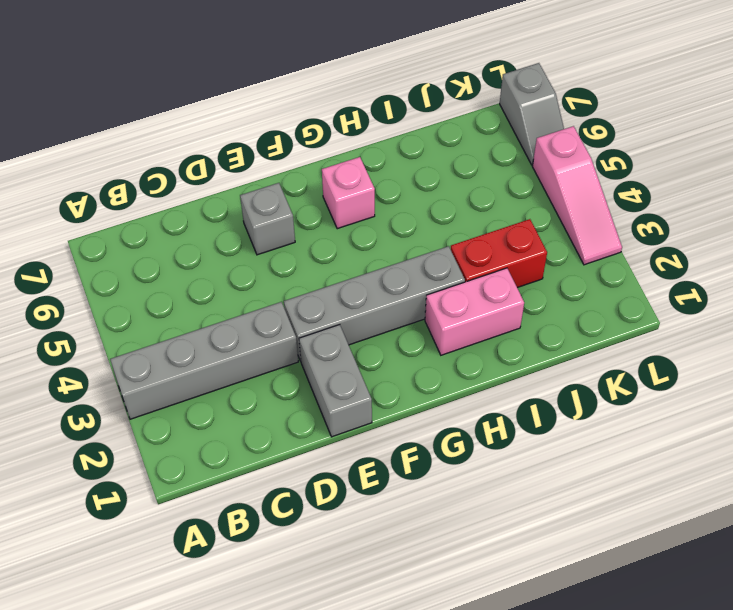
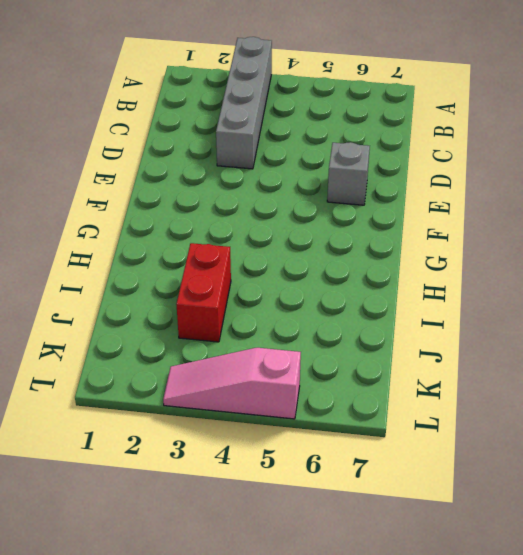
none -> grey brick E1:E2 level 1
none -> grey brick E3:H3 level 1

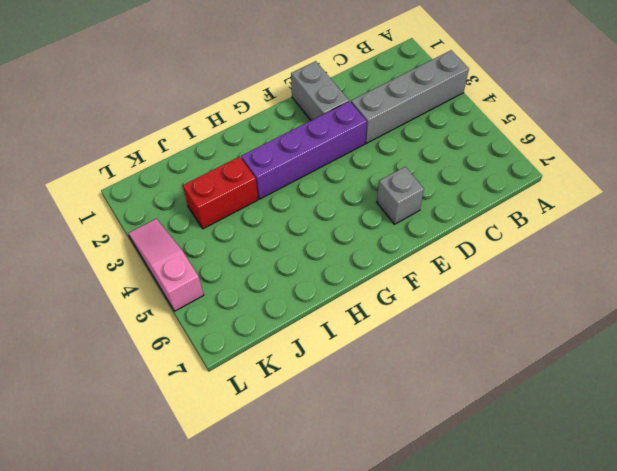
purple brick E3:H3 level 1 -> grey brick E3:H3 level 1
none -> pink brick G6 level 1
none -> pink brick H2:I2 level 1

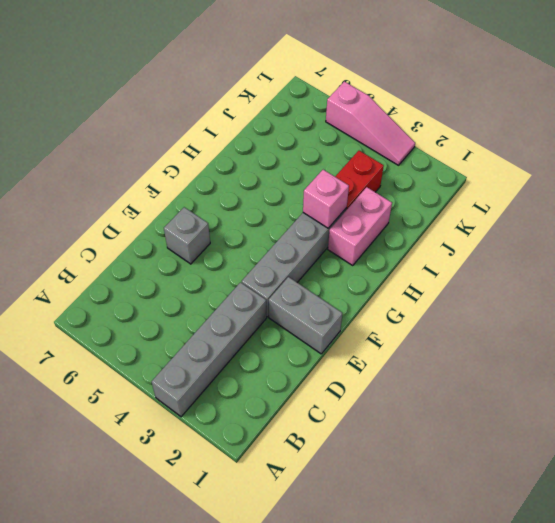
pink brick H3 level 2 -> pink brick G6 level 1
none -> grey slope L6:L7 level 1 top 7

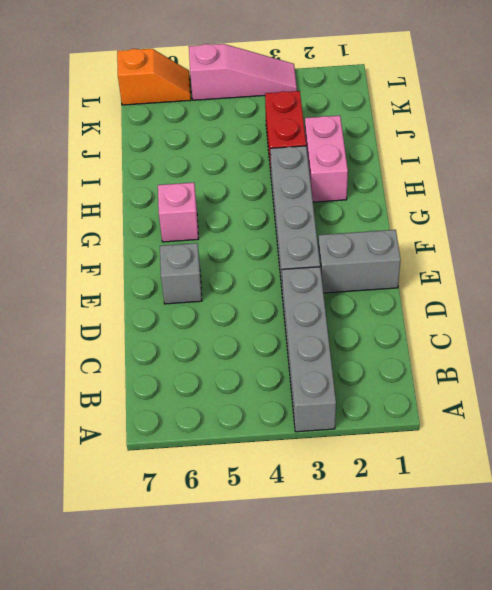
orange slope L6:L7 level 1 top 7 -> grey slope L6:L7 level 1 top 7

